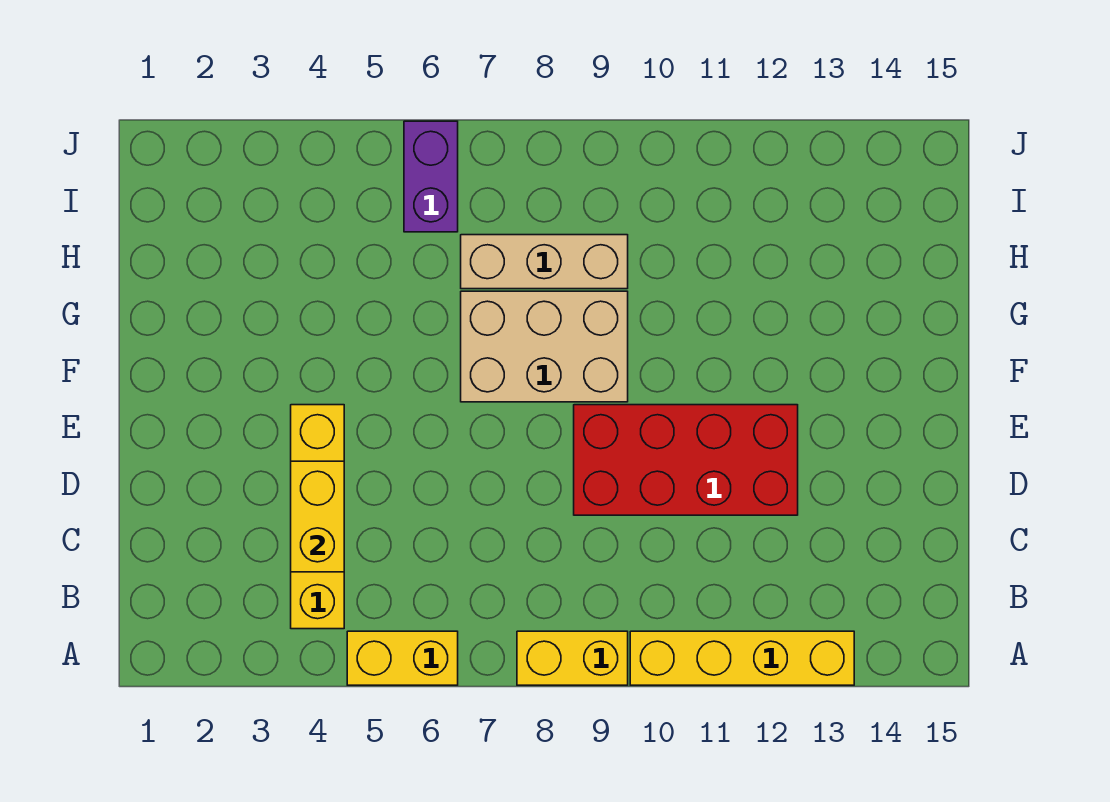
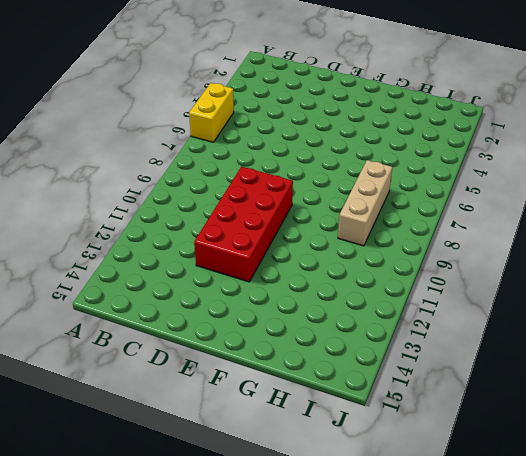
none -> yellow brick A8:A9 level 1
none -> yellow brick A10:A13 level 1

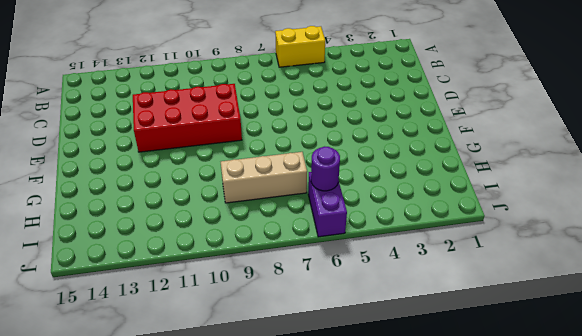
purple round brick I6 level 2 -> none
none -> yellow brick A8:A9 level 1
none -> yellow brick A10:A13 level 1

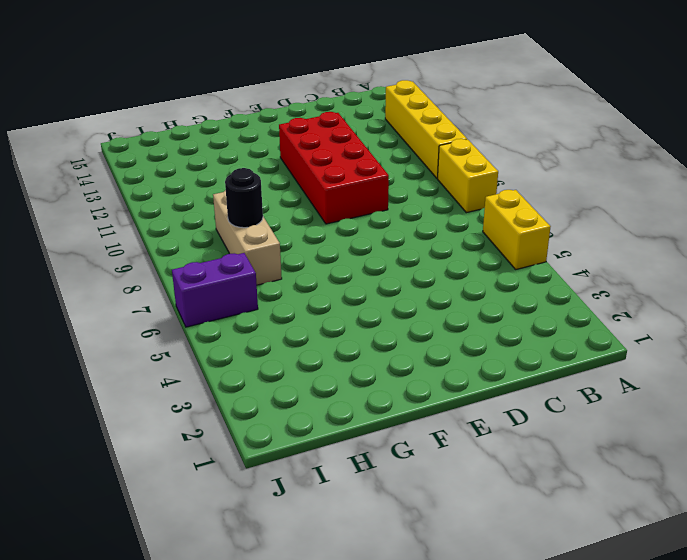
black round brick H8 level 2 -> none
none -> yellow brick B4:E4 level 1
none -> tan brick F7:G9 level 1

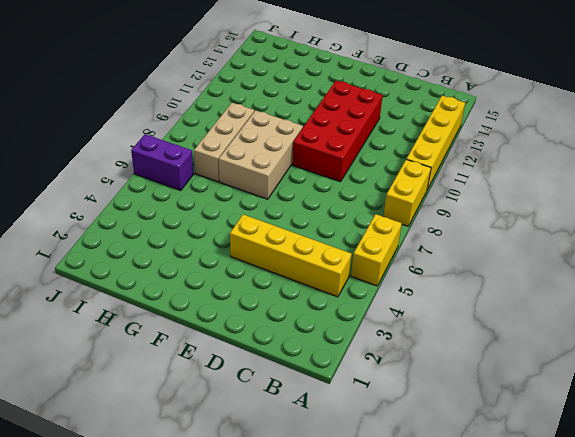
none -> yellow brick C4:D4 level 2

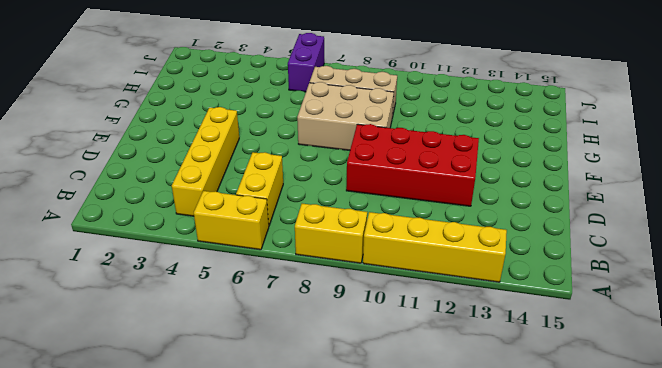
yellow brick B6:C6 level 1 -> yellow brick C4:D4 level 2

